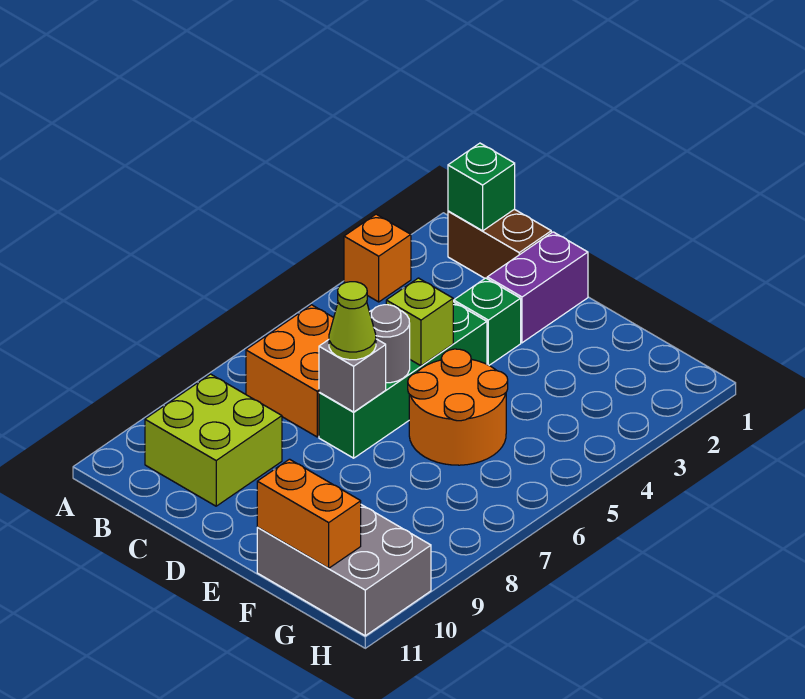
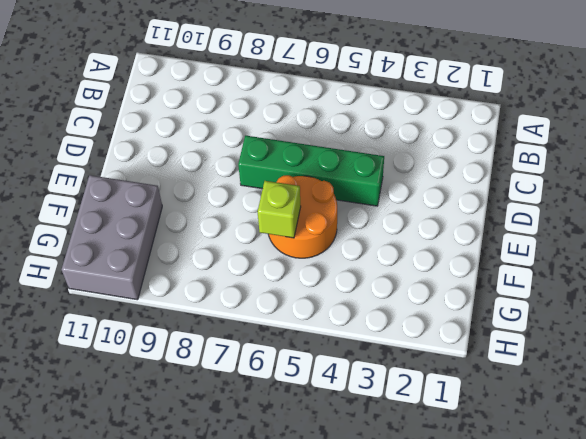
lime brick F6 level 2 -> lime brick D5 level 2
none -> orange brick A3 level 1
none -> brown brick B1:C1 level 1
none -> orange brick B6:C7 level 1

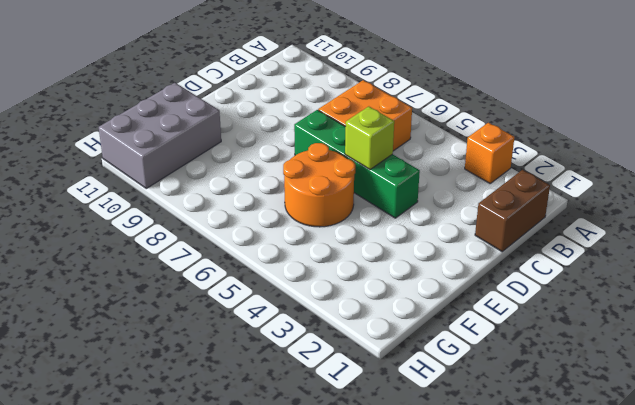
none -> lime brick B9:C10 level 1
none -> purple brick D1:D2 level 1
none -> green brick D3 level 1

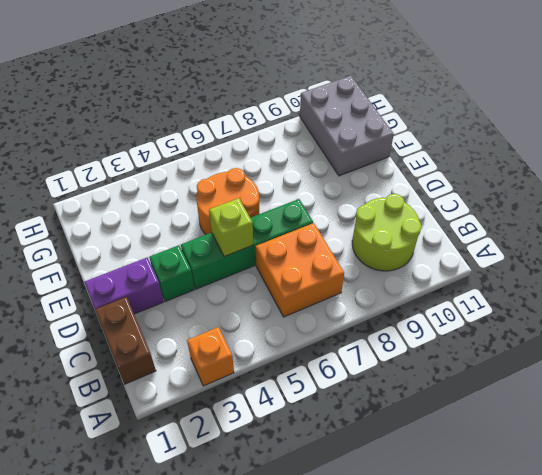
lime round brick B9:C10 level 1 -> lime brick B9:C10 level 1
none -> green brick B1 level 2
none -> grey round brick D6 level 2
none -> grey brick D7 level 2

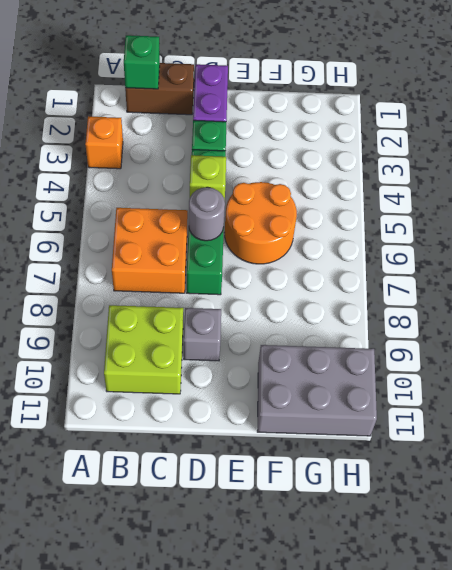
grey brick D9 level 1 -> grey brick D7 level 2
none -> orange brick F11:G11 level 2
none -> lime cone D7 level 3

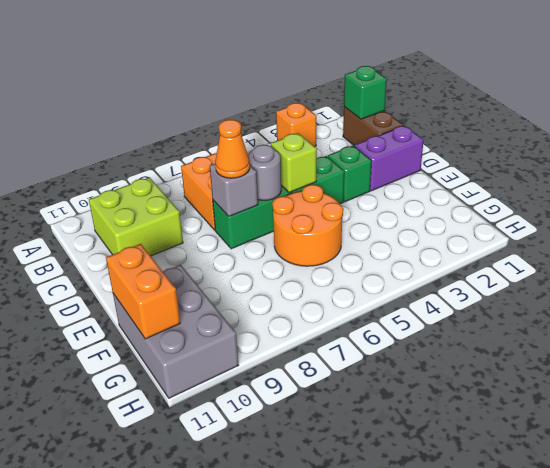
orange cone D7 level 3 -> lime cone D7 level 3

